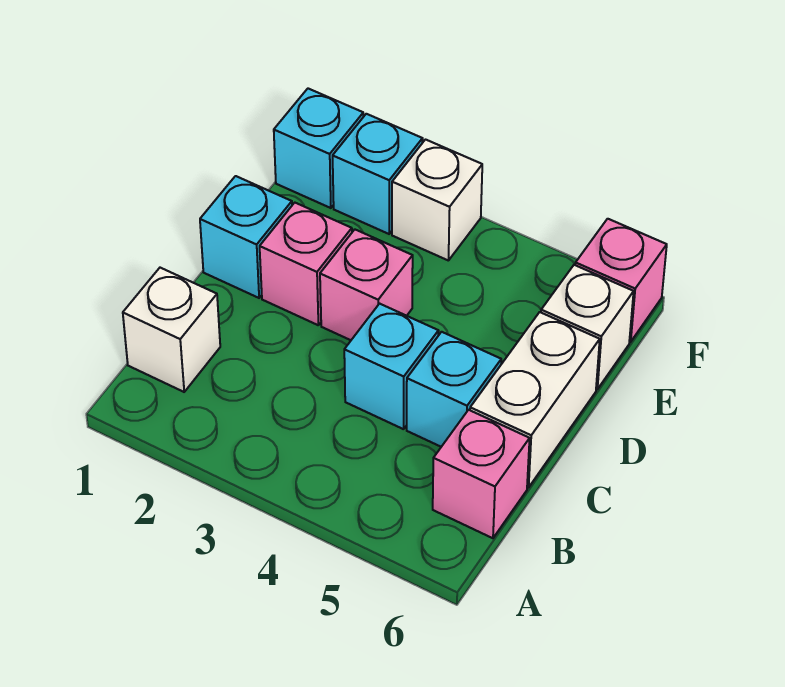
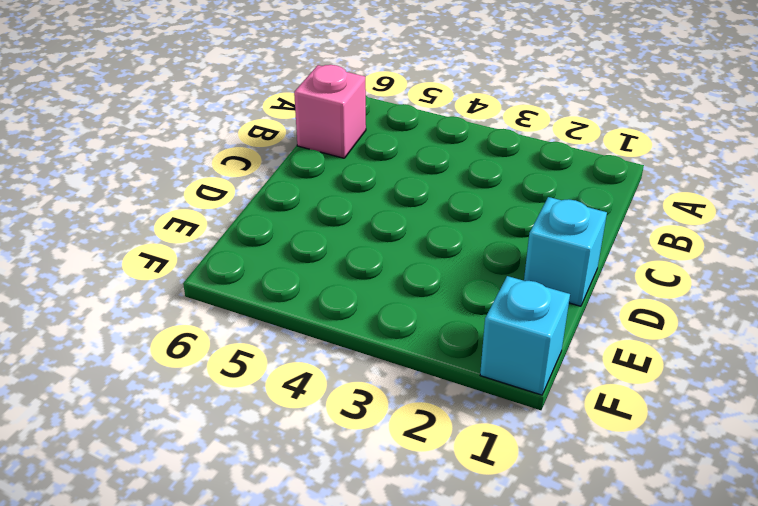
none -> white brick B1 level 1
none -> cyan brick C4 level 1
none -> cyan brick C5 level 1

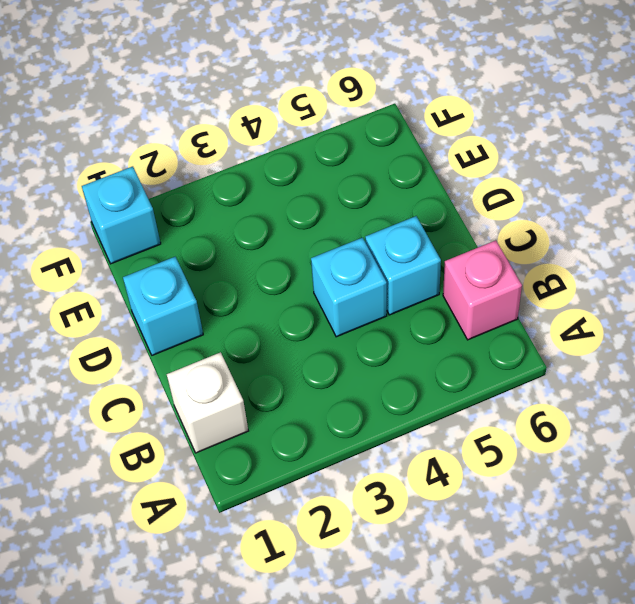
none -> white brick C6:D6 level 1
none -> pink brick D2 level 1
none -> pink brick D3 level 1

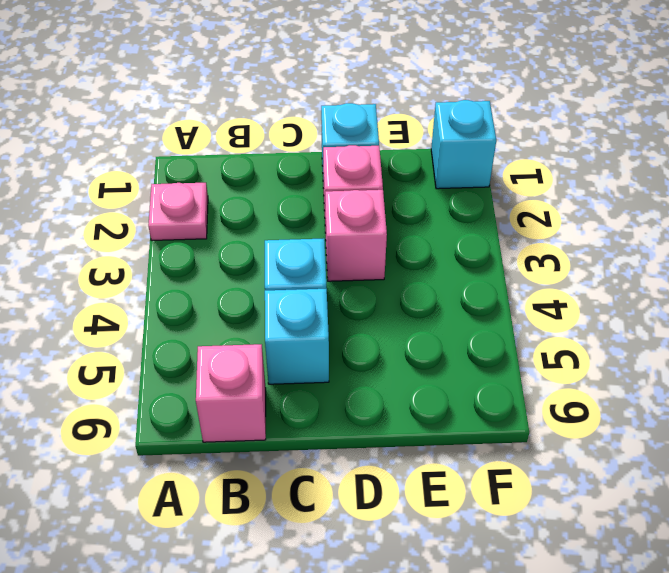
pink plate A2 level 1 -> none
none -> white brick B1 level 1
none -> white brick C6:D6 level 1
none -> white brick E6 level 1

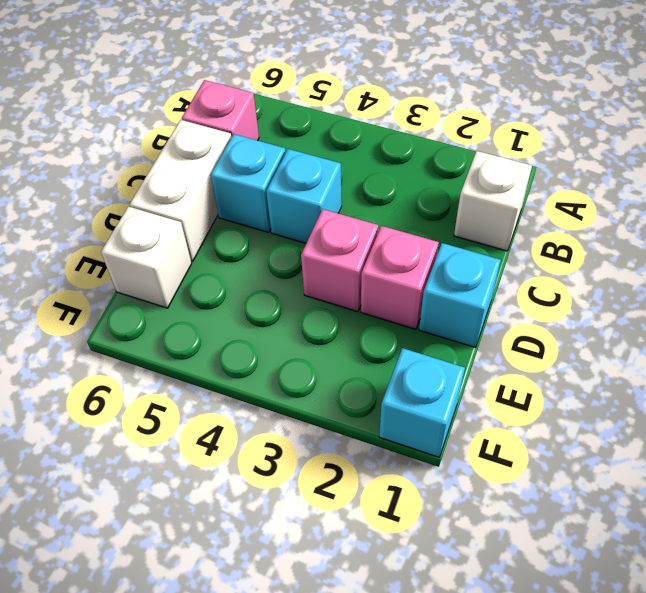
none -> cyan brick F2 level 1
none -> white brick F3 level 1
none -> pink brick F6 level 1

